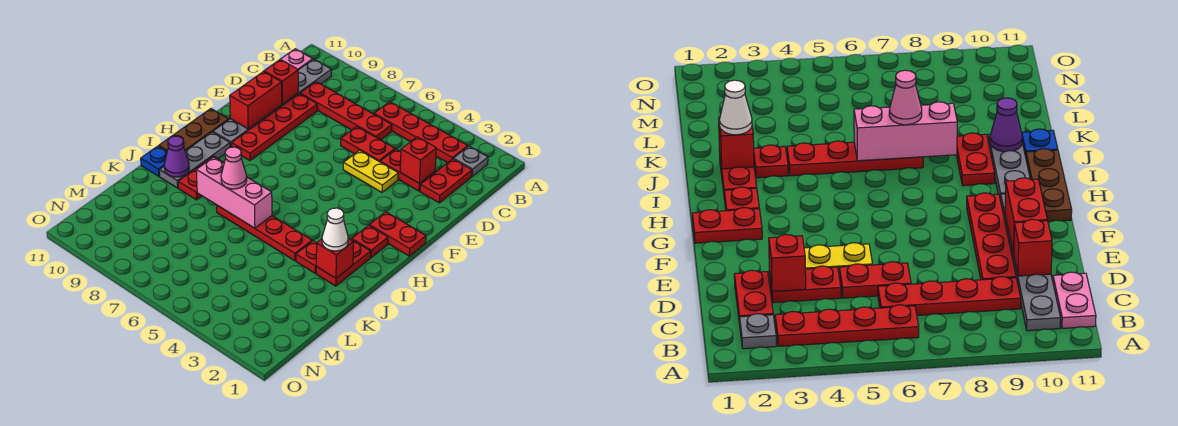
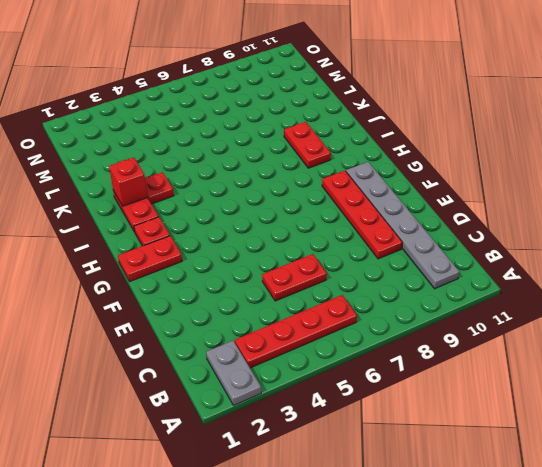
grey plate A2:B2 level 1 -> grey plate B2 level 1
none -> pink plate B11:C11 level 1
none -> red plate C2:D2 level 1
none -> red plate C6:C9 level 1

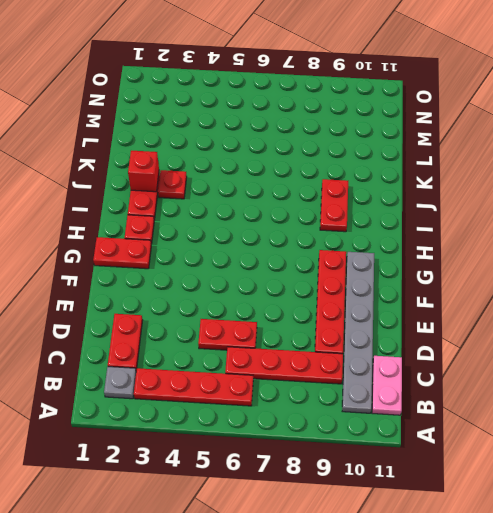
none -> red plate D3:D4 level 1
none -> yellow plate E4:E5 level 1
none -> brown plate G11:I11 level 1

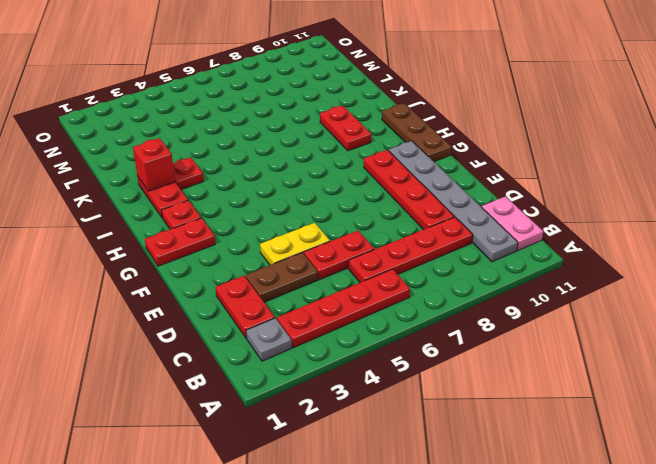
brown plate D3:D4 level 1 -> red plate D3:D4 level 1
none -> grey plate H10:J10 level 1
none -> red plate J4:J7 level 1
none -> blue plate J11 level 1

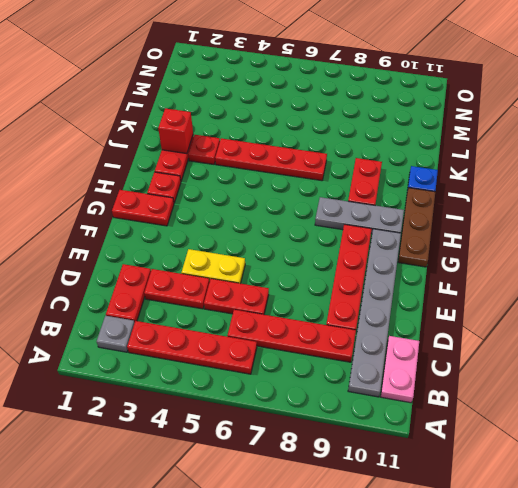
grey plate H8:H10 level 1 -> grey plate H10:J10 level 1
none -> red brick D3 level 2
none -> red brick D10 level 2
none -> red brick E10:F10 level 2

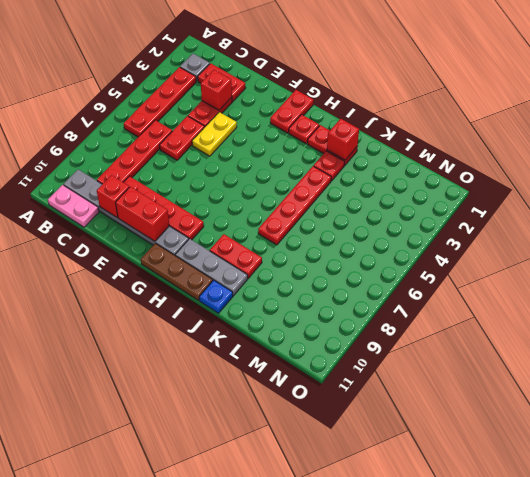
none -> pink brick J6:J8 level 2
none -> purple cone J10 level 2
none -> white cone J2 level 3

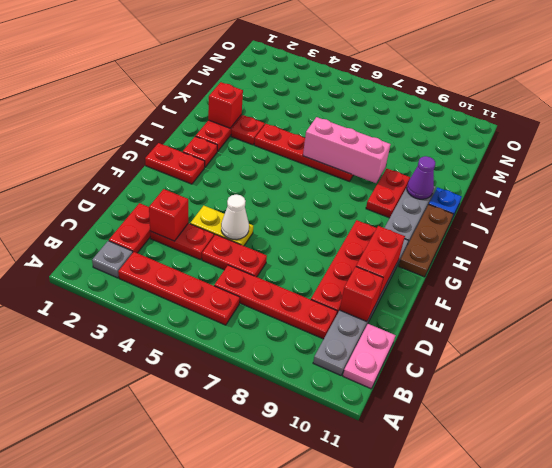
white cone E5 level 2 -> white cone J2 level 3
none -> pink cone J7 level 3

